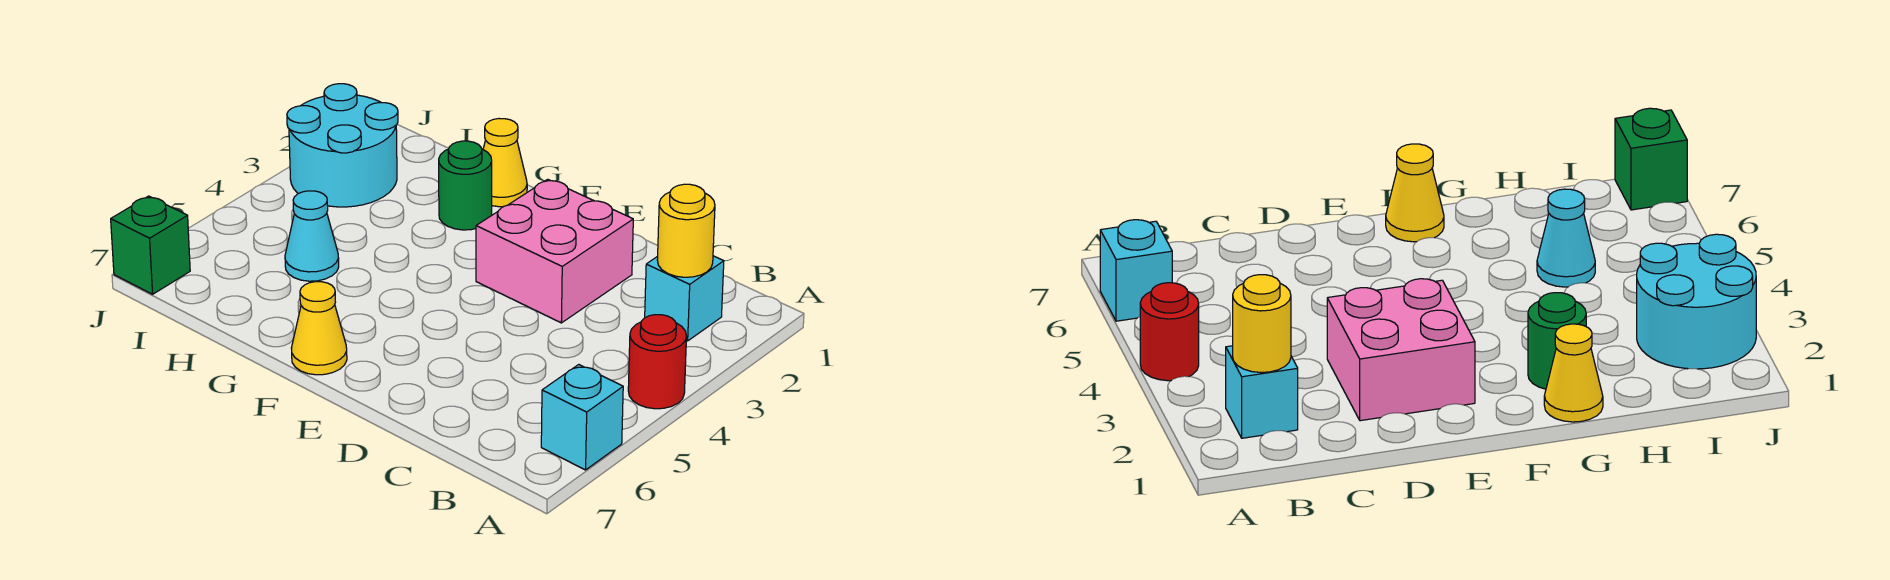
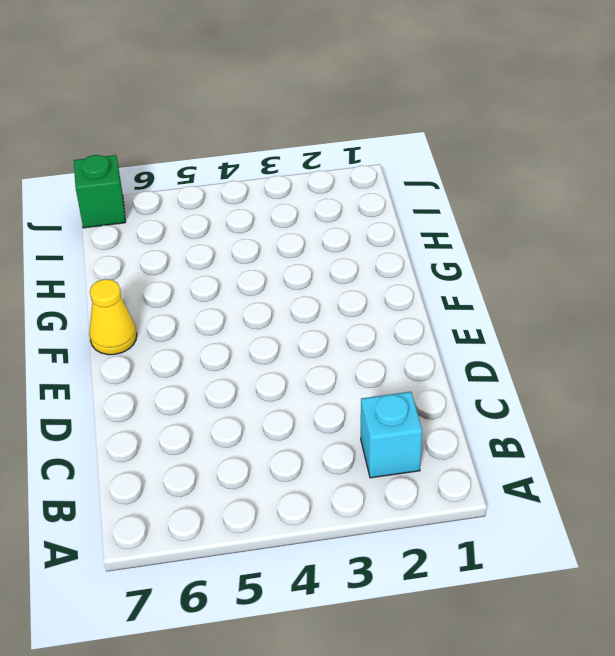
none -> red round brick A4 level 1
none -> cyan brick A6 level 1

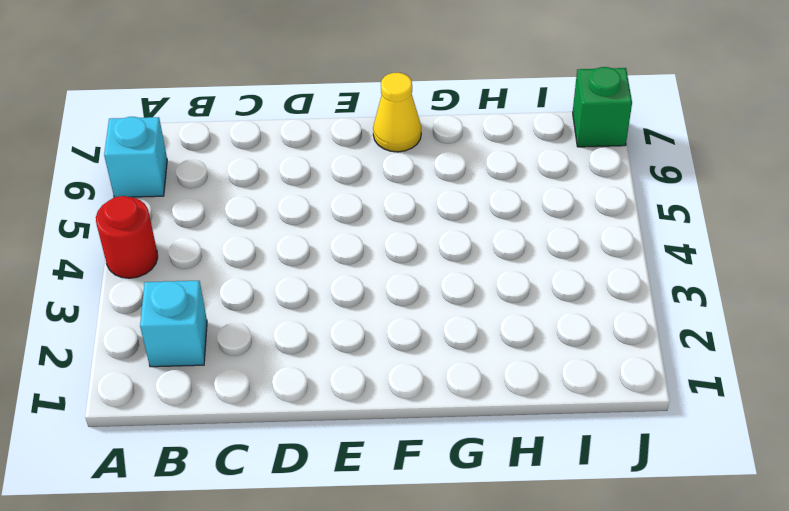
none -> pink brick D2:E3 level 1
none -> yellow cone G1 level 1

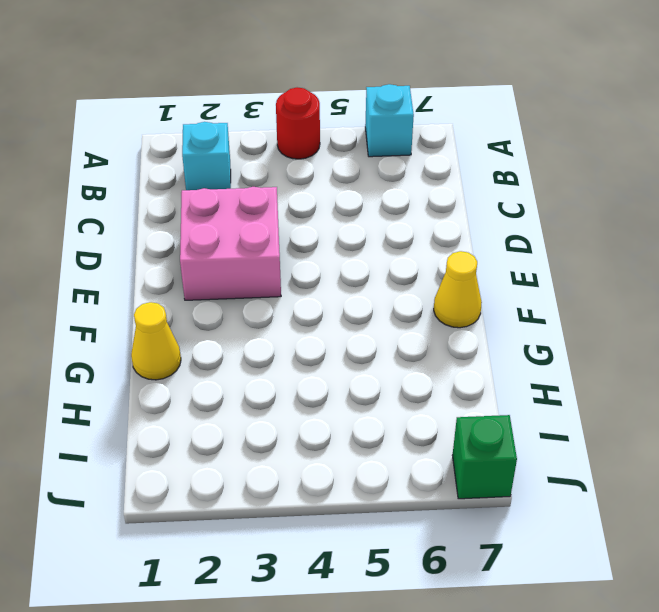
none -> green round brick G2 level 1
none -> cyan cone H5 level 1

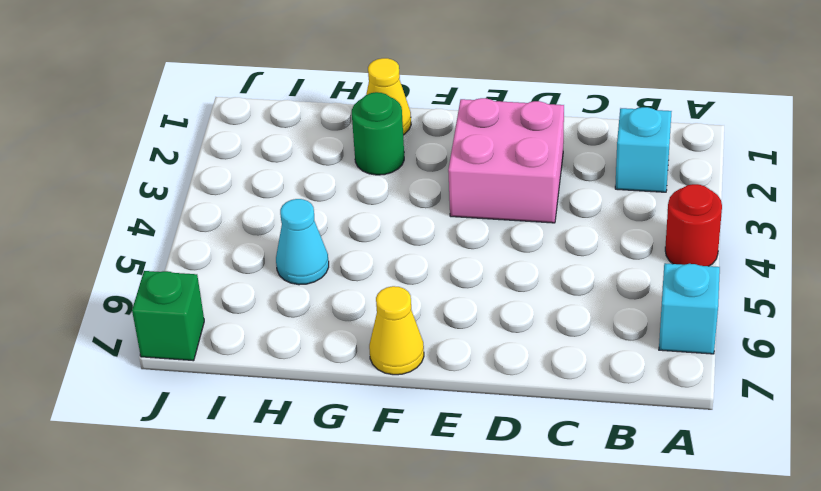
none -> cyan round brick I2:J3 level 1
none -> yellow round brick B2 level 2

